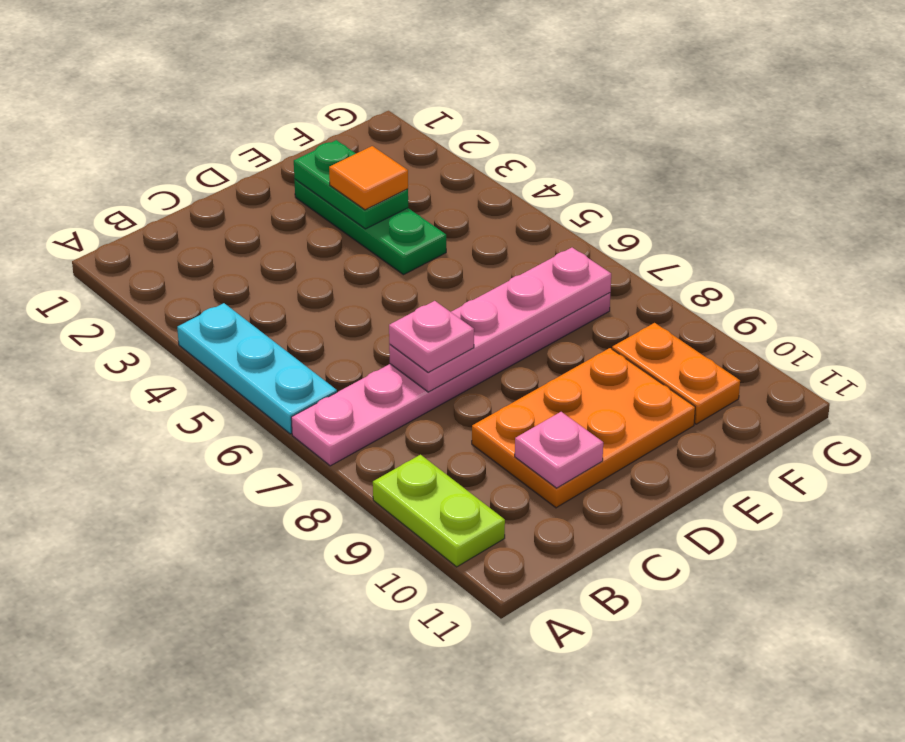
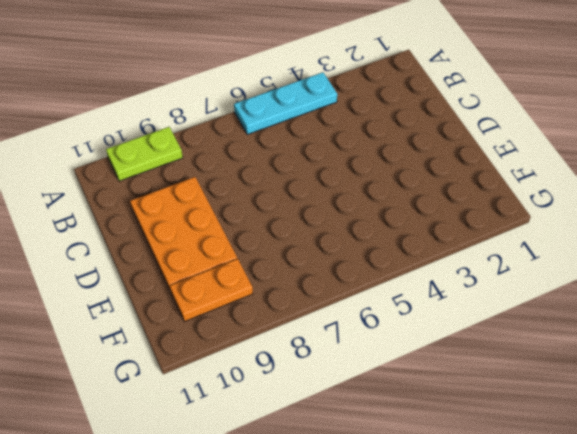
none -> pink plate A7:F7 level 1
none -> green plate E2:E4 level 1

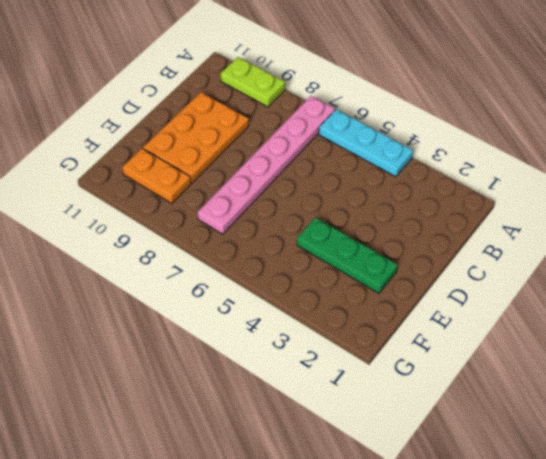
none -> pink plate C7:F7 level 2
none -> pink plate C10 level 2

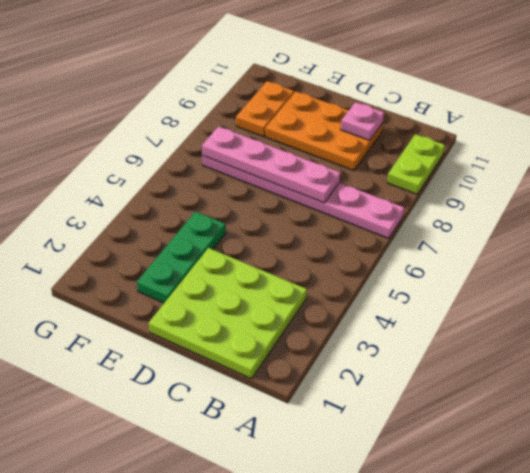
lime plate B1:D3 level 1 -> none
none -> cyan plate A4:A6 level 1
none -> green plate E2:E3 level 2

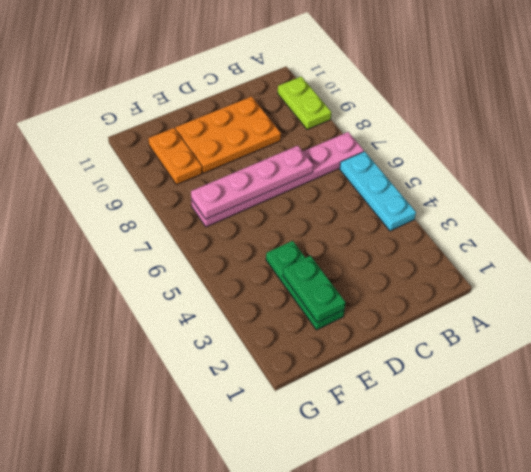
none -> pink plate C10 level 2
none -> pink plate C7 level 3

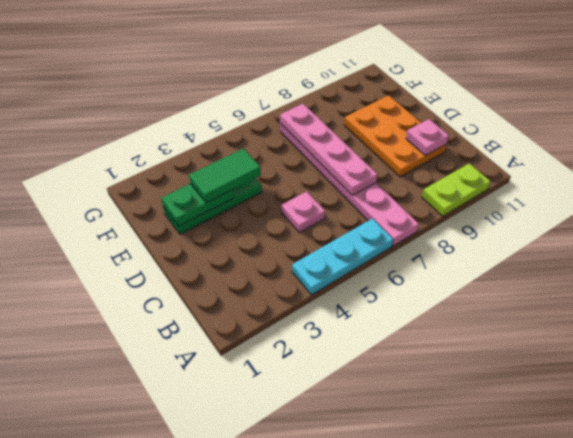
pink plate C5 level 1 -> pink plate C7 level 3
green tile E3:E4 level 3 -> orange tile E3 level 3
none -> orange plate F9:F10 level 1

